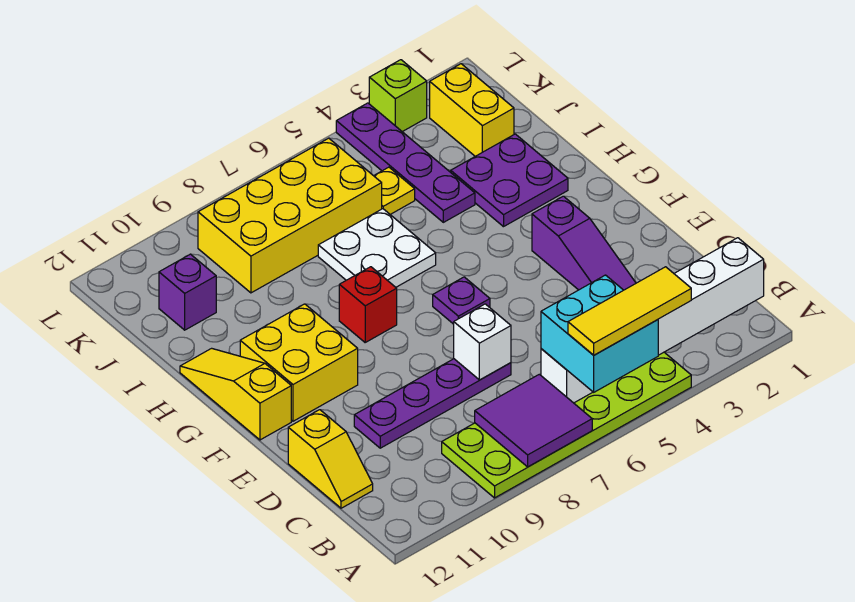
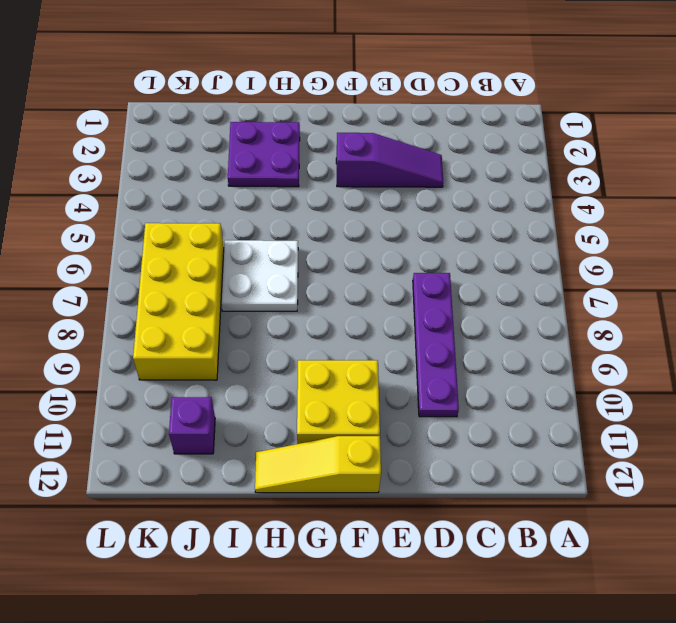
none -> lime plate A4:B9 level 1
none -> yellow slope C12:D12 level 1 top D
none -> purple plate F6 level 1

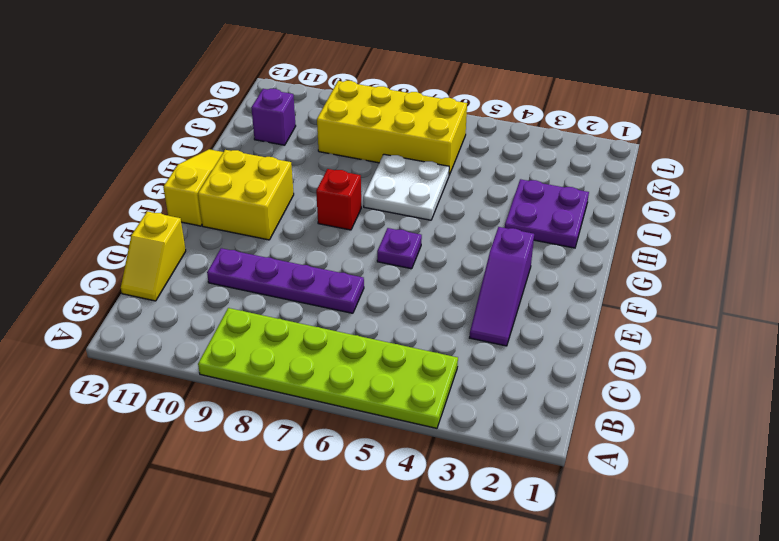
none -> purple plate I4:L4 level 1
none -> yellow brick J2:K2 level 1
none -> yellow plate J5 level 1

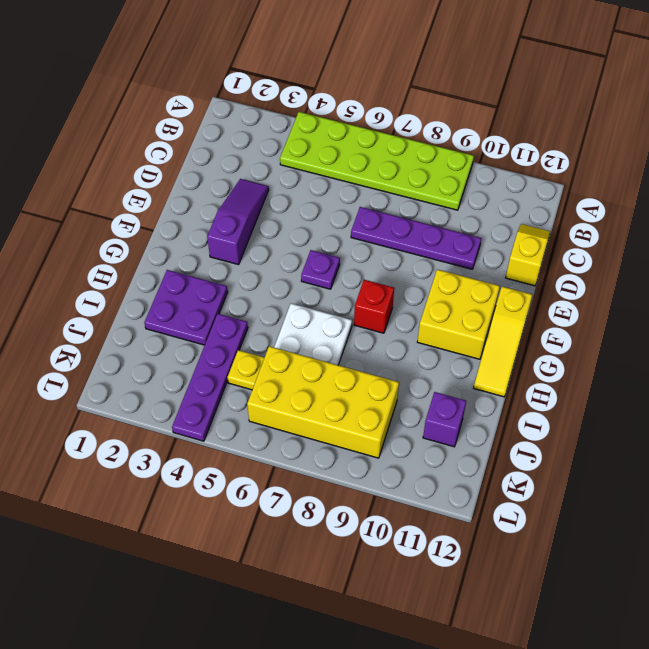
none -> yellow brick J2:K2 level 1
none -> lime brick L3 level 1
none -> purple tile A7:B8 level 2

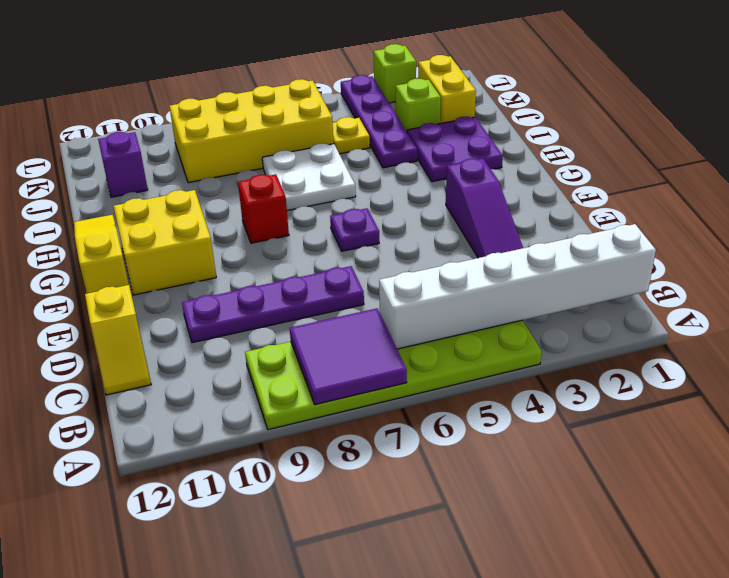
lime brick J3 level 1 -> none
none -> white brick D7 level 2
none -> cyan brick A5:B6 level 3
none -> yellow tile A4:A6 level 4

